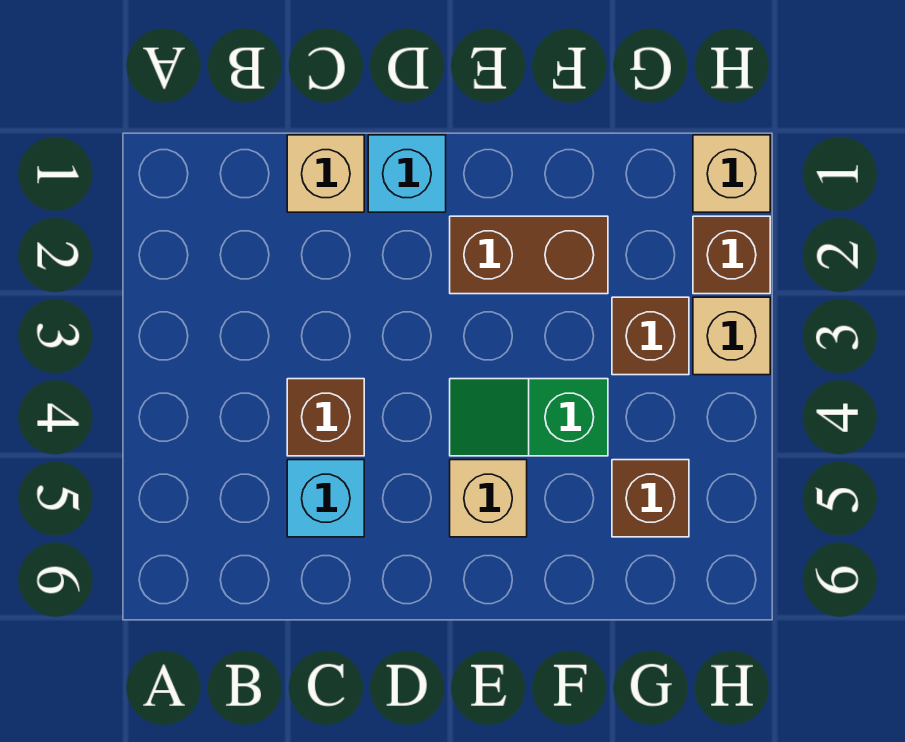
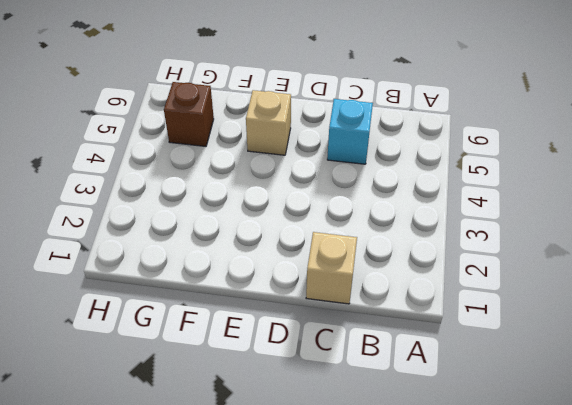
none -> brown brick C4 level 1
none -> cyan brick D1 level 1
none -> brown brick E2:F2 level 1

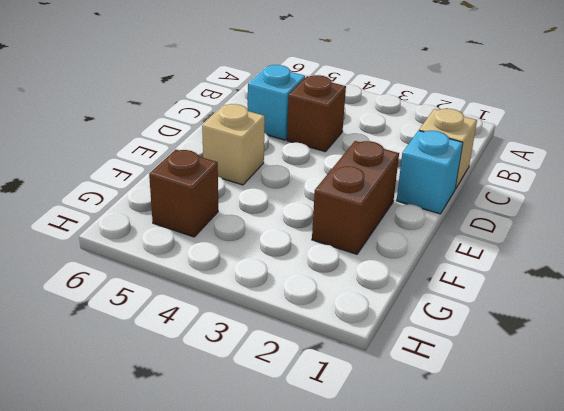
none -> green slope E4:F4 level 1 top F
none -> brown brick G3 level 1
none -> tan brick H1 level 1

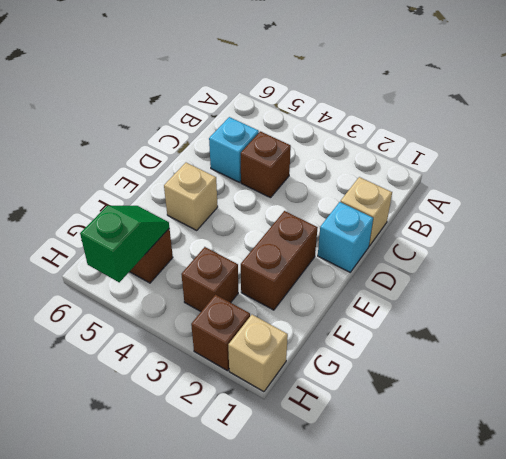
green slope G5:H5 level 2 top H -> green slope E4:F4 level 1 top F
none -> tan brick H3 level 1

